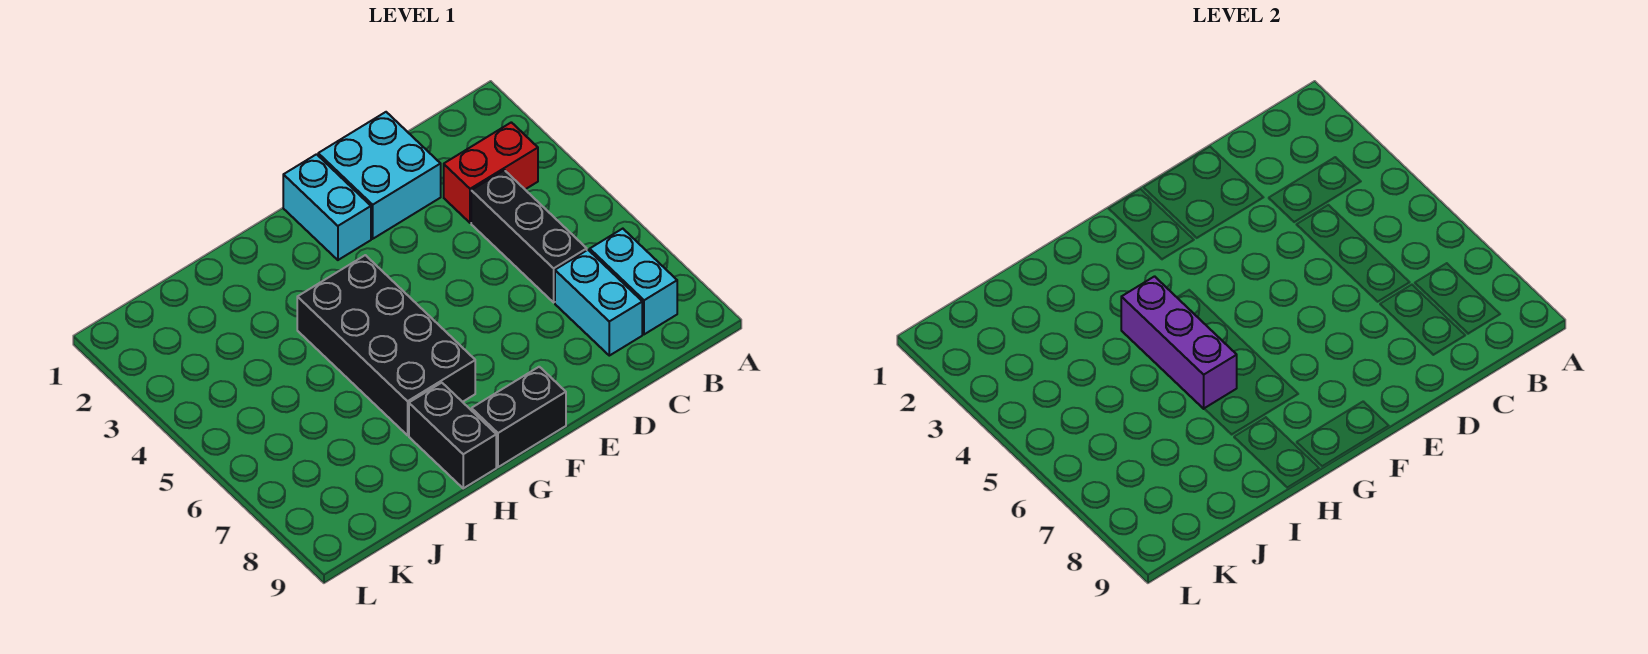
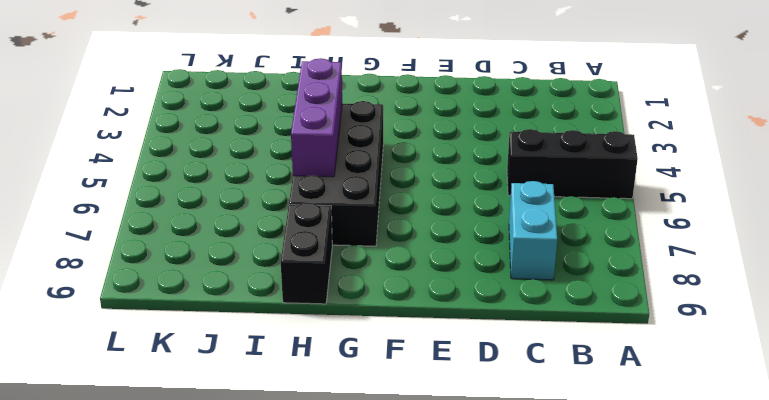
black brick A5:C5 level 1 -> black brick C4:C6 level 1
none -> red brick B3:C3 level 1
none -> cyan brick B7:B8 level 1

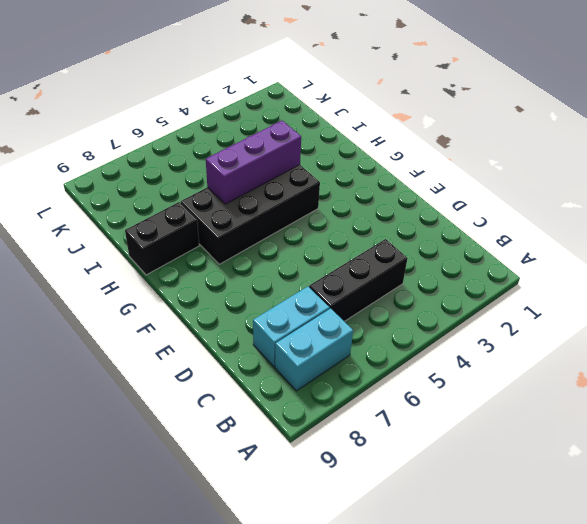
none -> red brick B3:C3 level 1
none -> cyan brick D1:E2 level 1

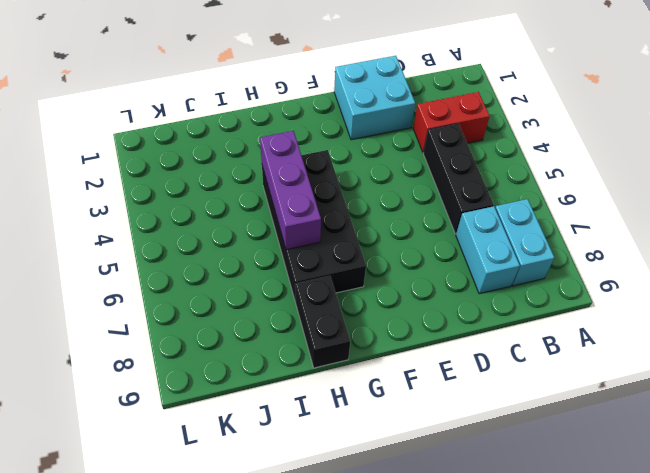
none -> cyan brick F1:F2 level 1
none -> black brick F9:G9 level 1

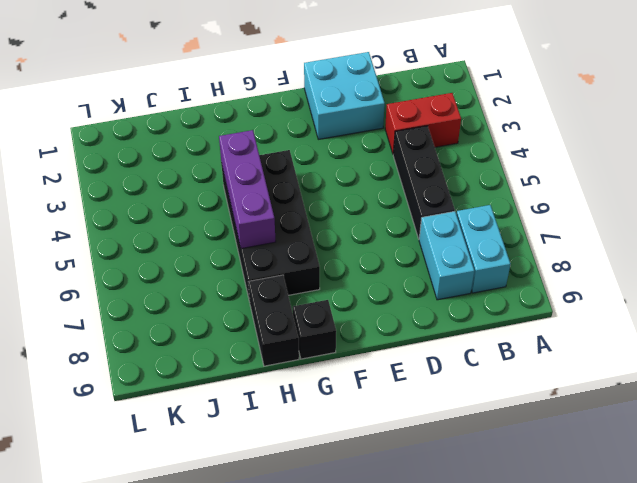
black brick G9 level 1 -> black brick F9:G9 level 1
none -> cyan brick F1:F2 level 1

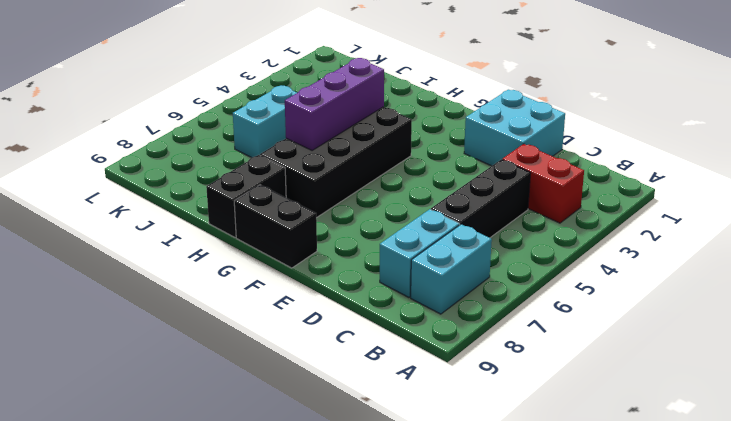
cyan brick J5:J6 level 1 -> cyan brick F1:F2 level 1

